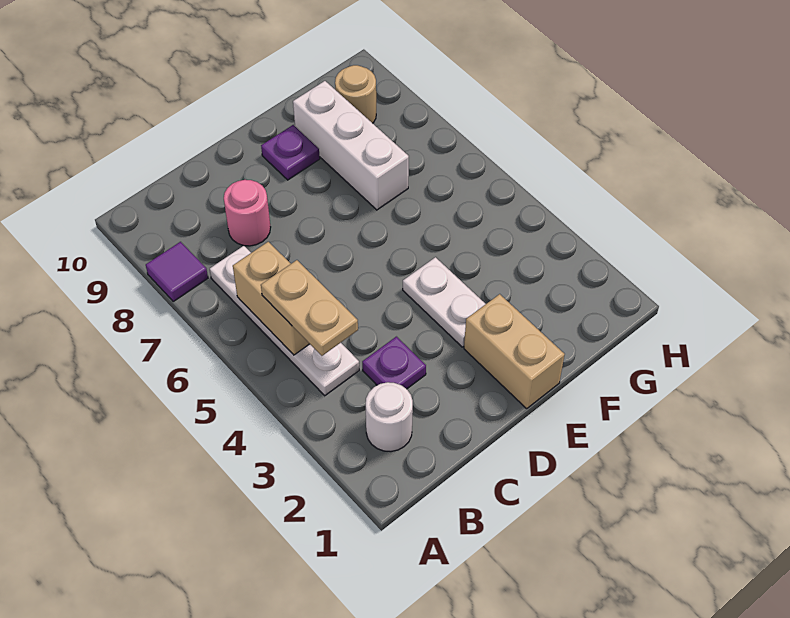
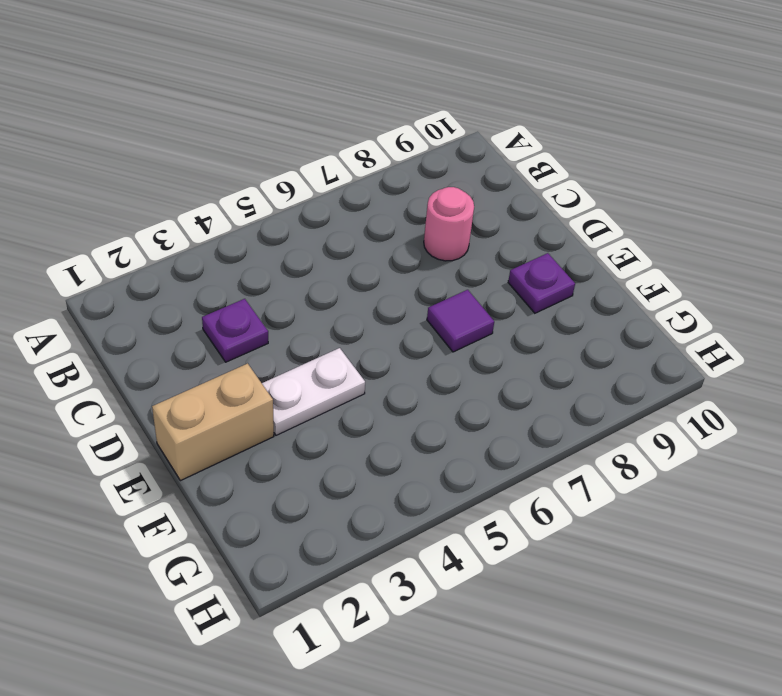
purple tile E7 level 1 -> purple tile A8 level 1
none -> white round brick B2 level 1
none -> white plate B4:B7 level 1
none -> white brick F7:F9 level 1

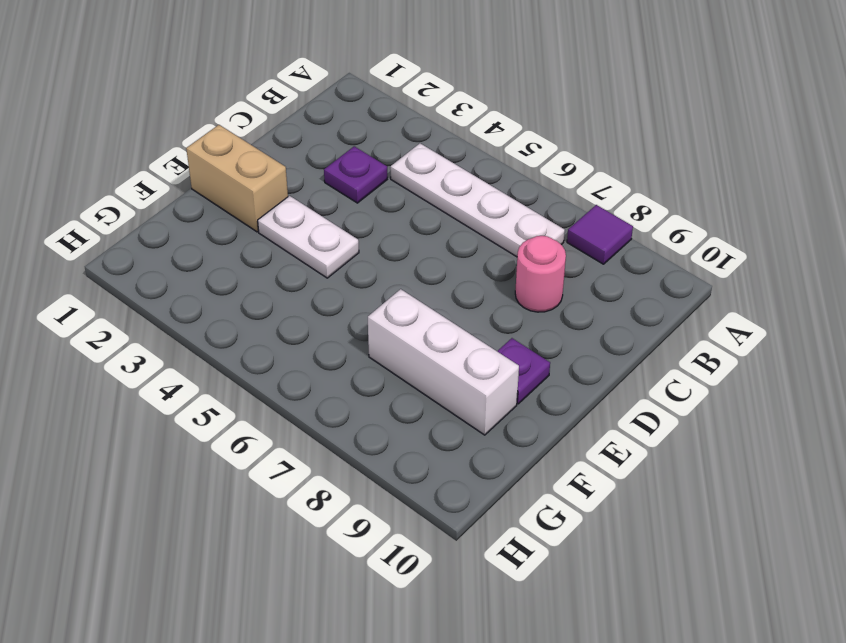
none -> white round brick B2 level 1
none -> tan round brick G9 level 1
none -> tan brick B5:B6 level 2

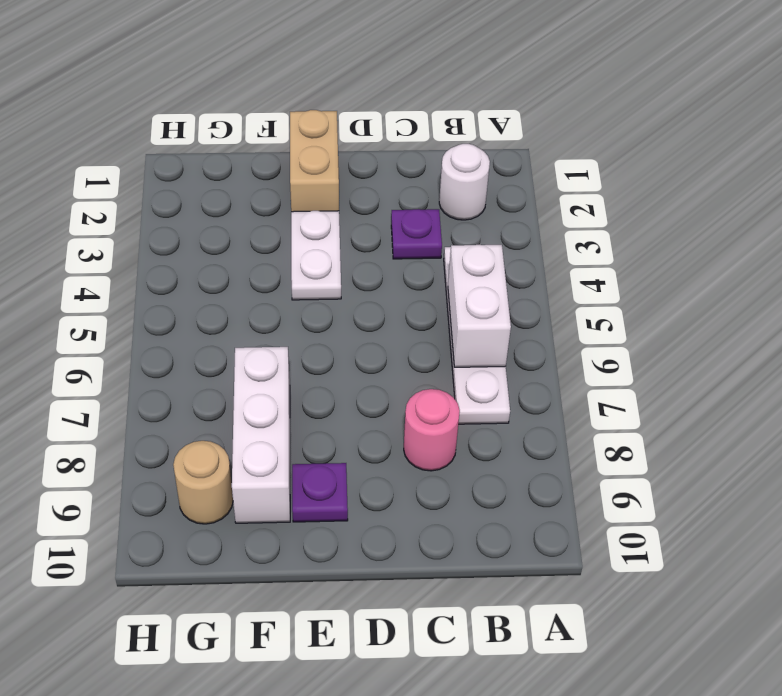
white brick B5:B6 level 2 -> tan brick B5:B6 level 2
none -> purple tile A8 level 1
none -> tan plate B4:B5 level 3

